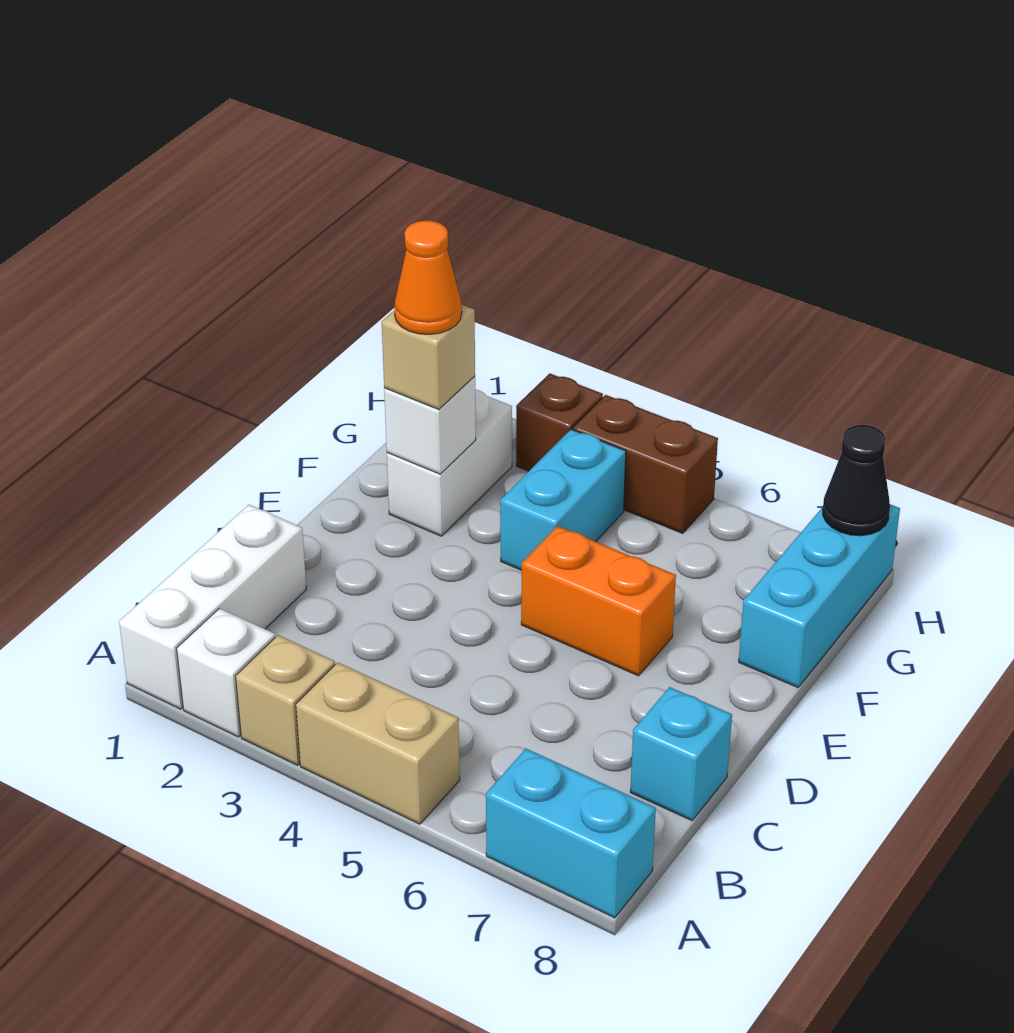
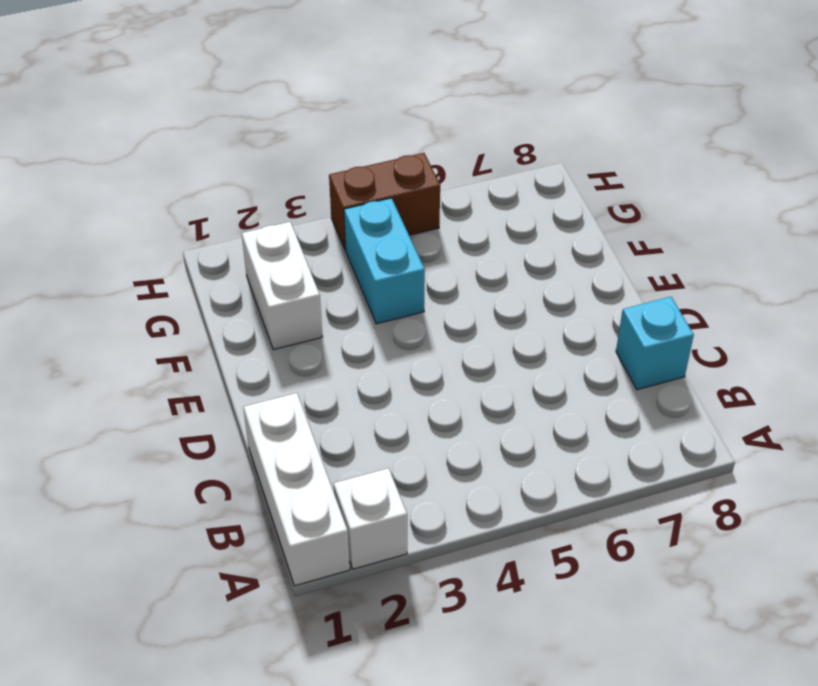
none -> tan brick A3 level 1
none -> tan brick A4:A5 level 1
none -> cyan brick A7:A8 level 1

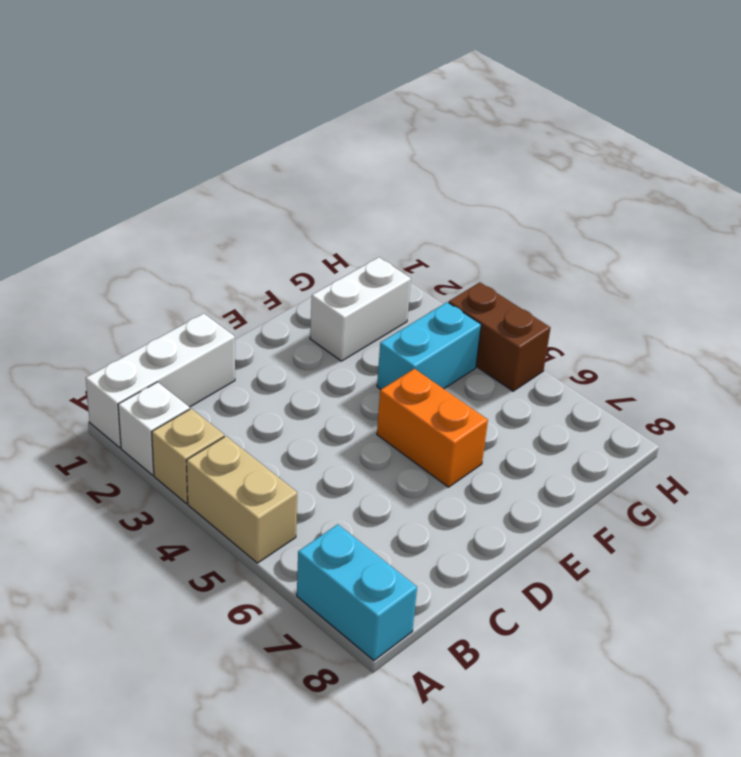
none -> cyan brick C8 level 1
none -> cyan brick F8:H8 level 1
none -> brown brick H3 level 1

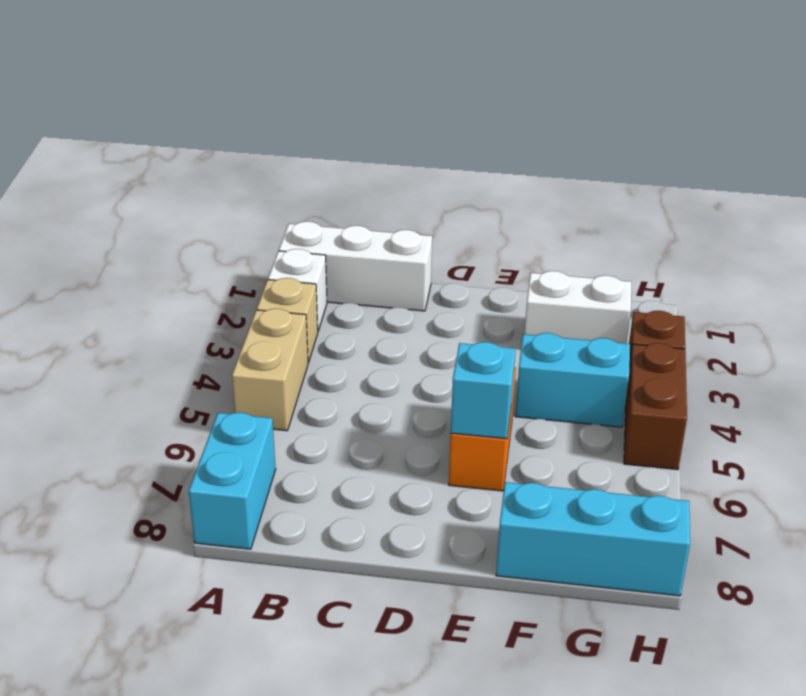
cyan brick E6 level 2 -> cyan brick C8 level 1
none -> white brick F2 level 2
none -> black cone H8 level 2
none -> tan brick F2 level 3

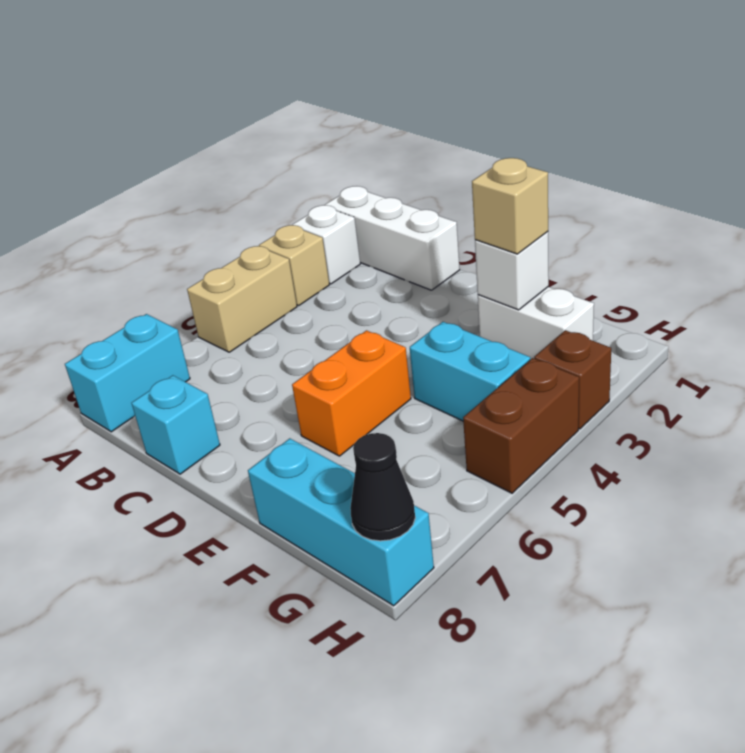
none -> orange cone F2 level 4

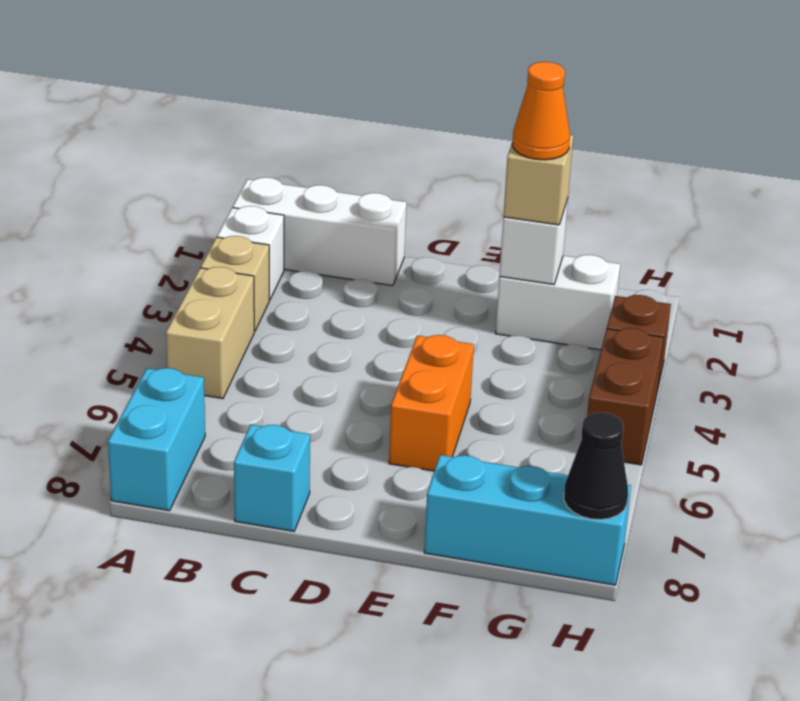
none -> cyan brick F4:G4 level 1

